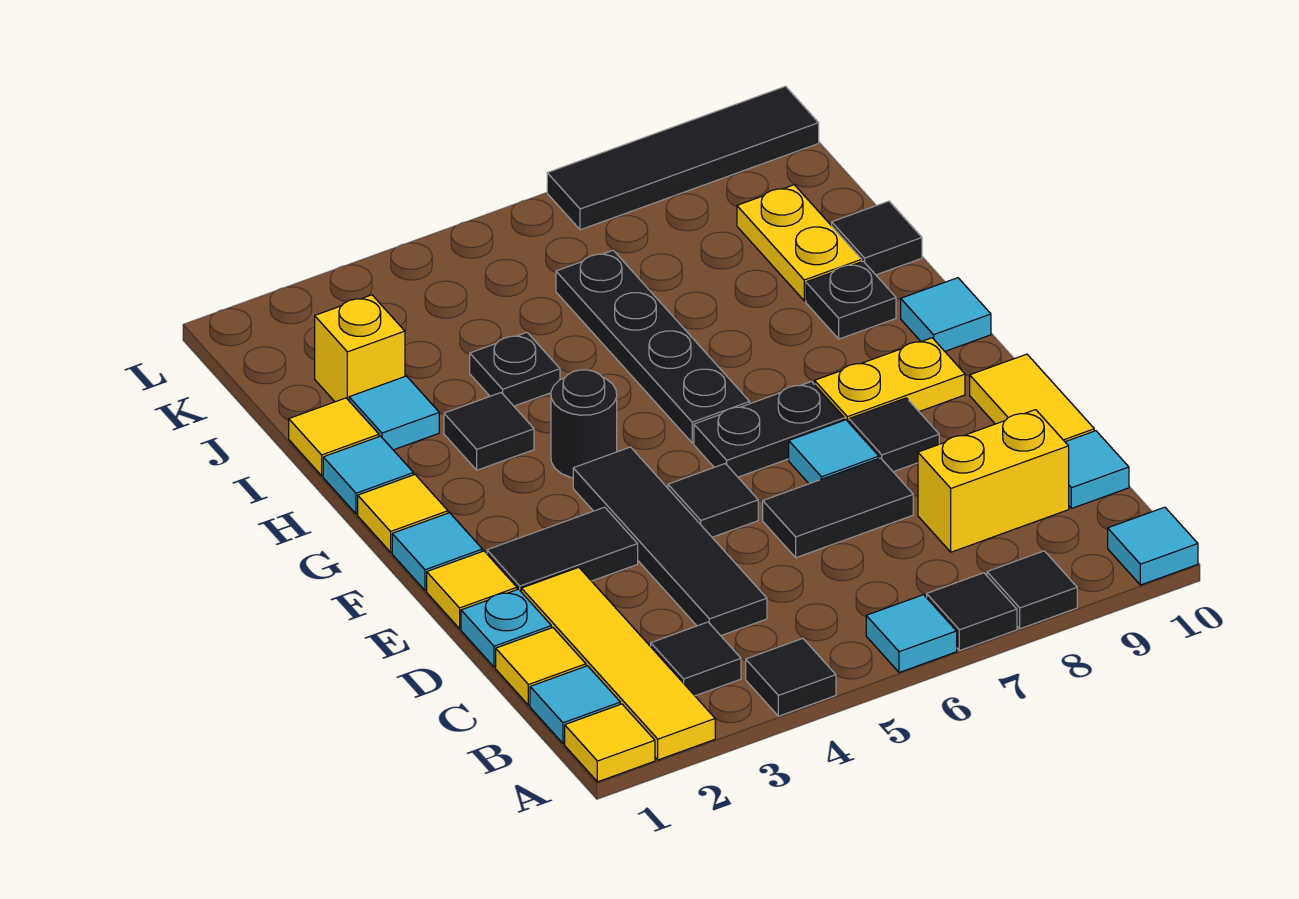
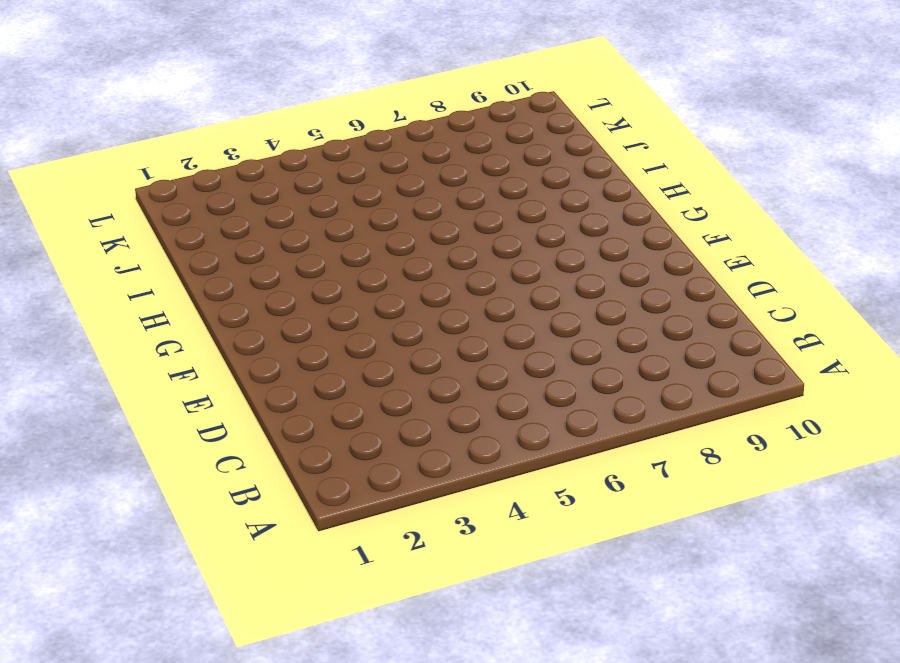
none -> yellow tile A1 level 1
none -> yellow tile A2:D2 level 1
none -> black tile A4 level 1
none -> cyan tile A6 level 1

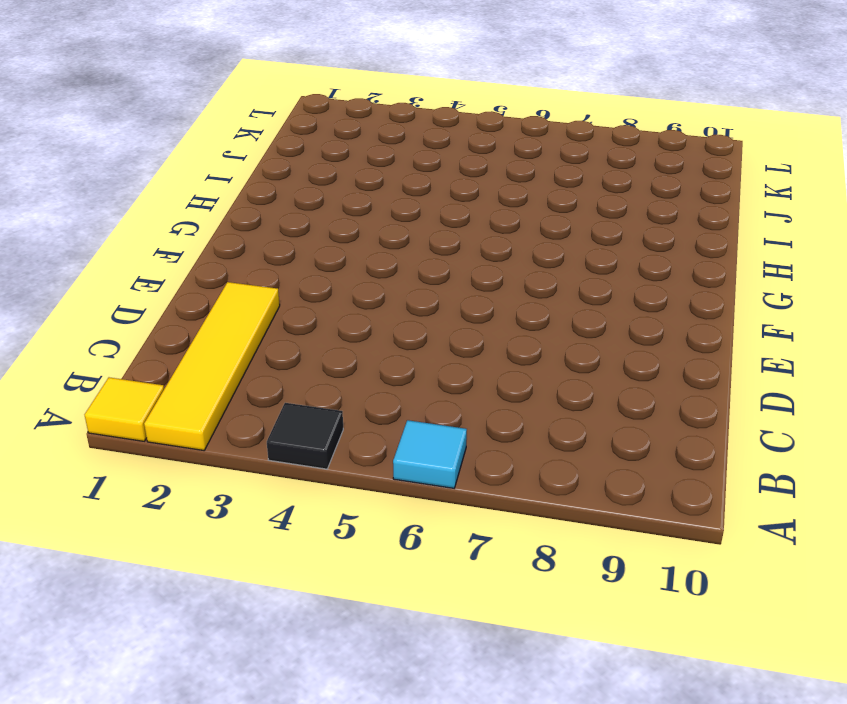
none -> black tile A7 level 1
none -> black tile A8 level 1
none -> cyan tile A10 level 1
none -> cyan tile B1 level 1

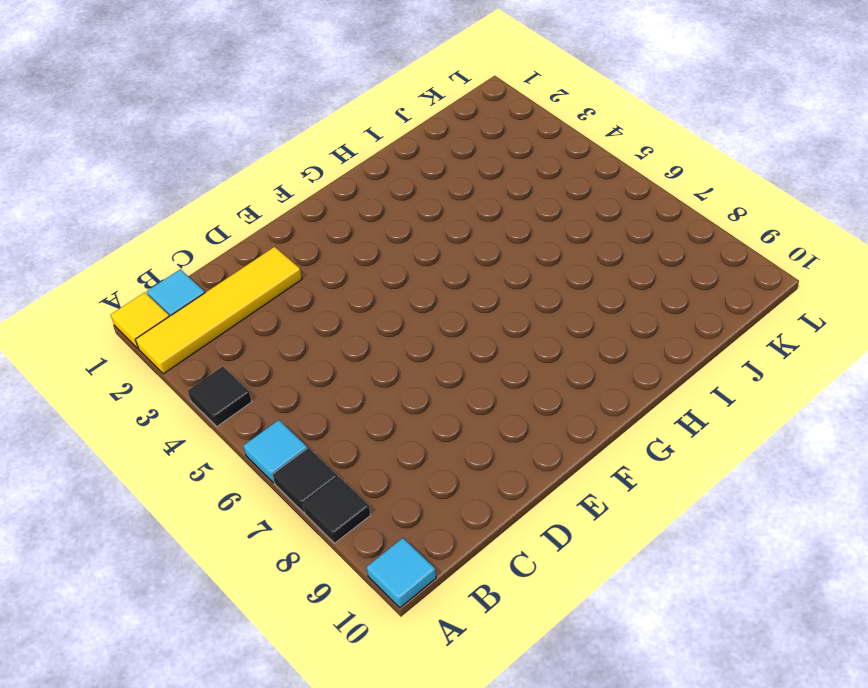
none -> black tile B3 level 1
none -> yellow tile C1 level 1
none -> black tile C4:F4 level 1
none -> yellow brick C8:C9 level 1

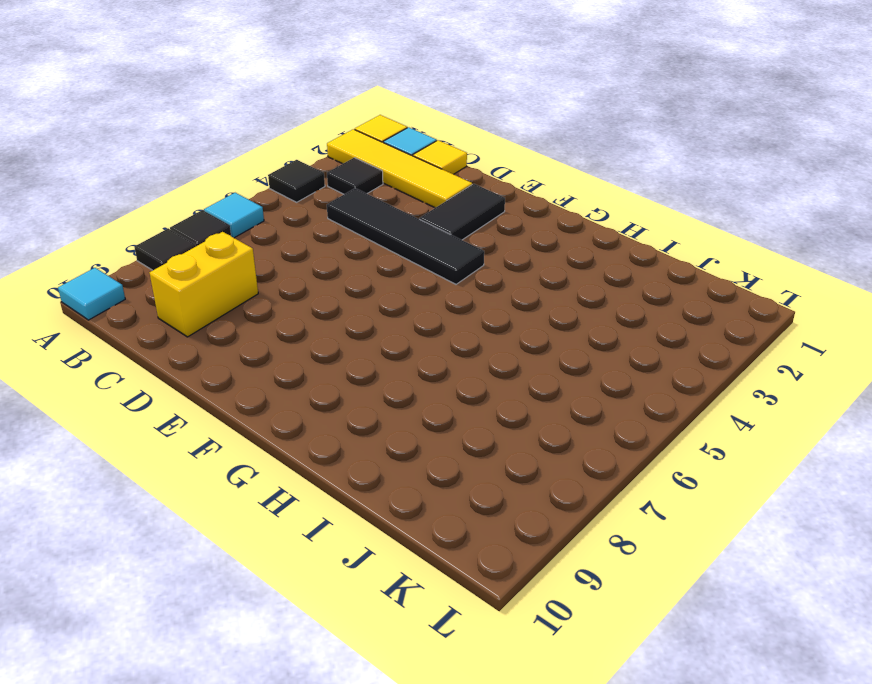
none -> cyan tile C10 level 1
none -> cyan plate D1 level 1
none -> black tile D6:D7 level 1
none -> yellow tile D10:E10 level 1

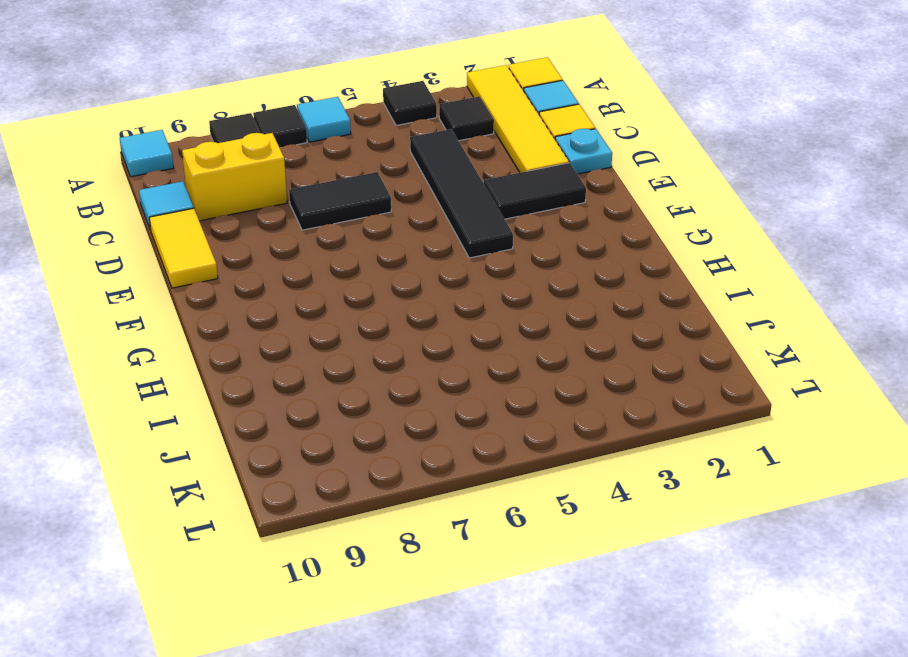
none -> yellow tile E1 level 1
none -> black tile E5 level 1
none -> cyan tile E7 level 1
none -> black tile E8 level 1

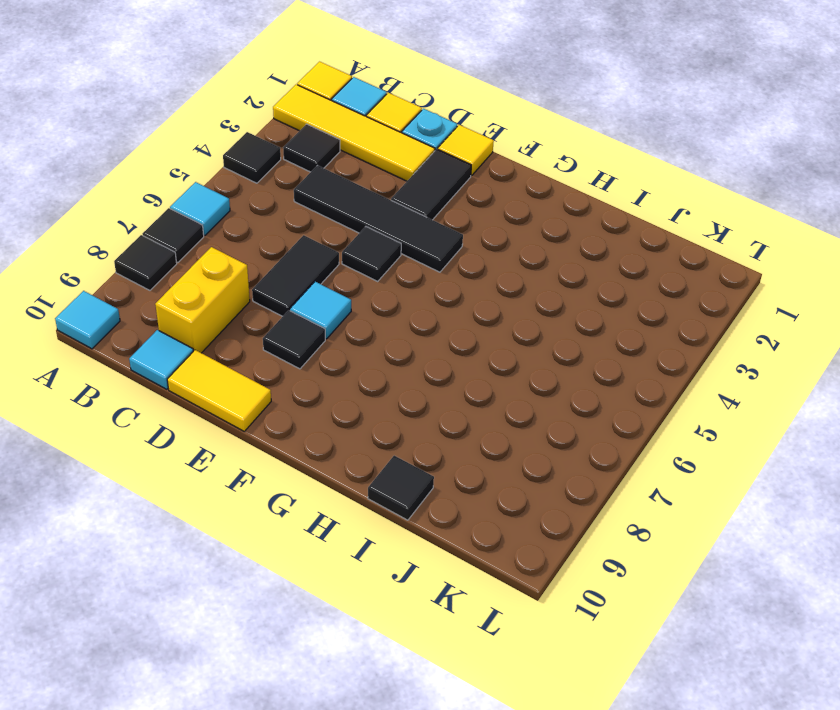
none -> cyan tile F1 level 1
none -> black plate F6:F7 level 1
none -> yellow plate F8:F9 level 1
none -> yellow tile G1 level 1

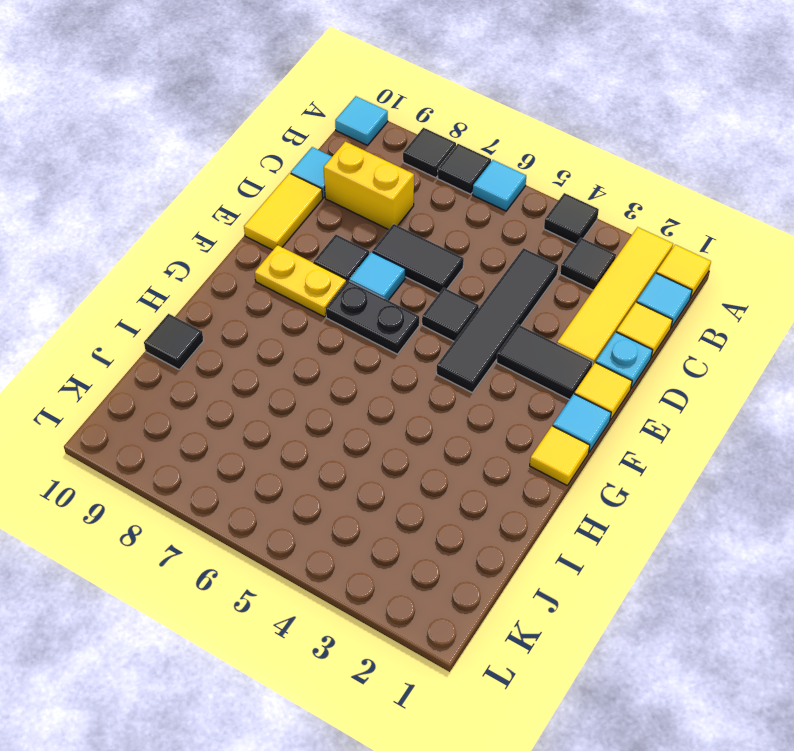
none -> black round brick G4 level 1
none -> black plate G6:J6 level 1
none -> cyan tile G10 level 1
none -> cyan tile H1 level 1

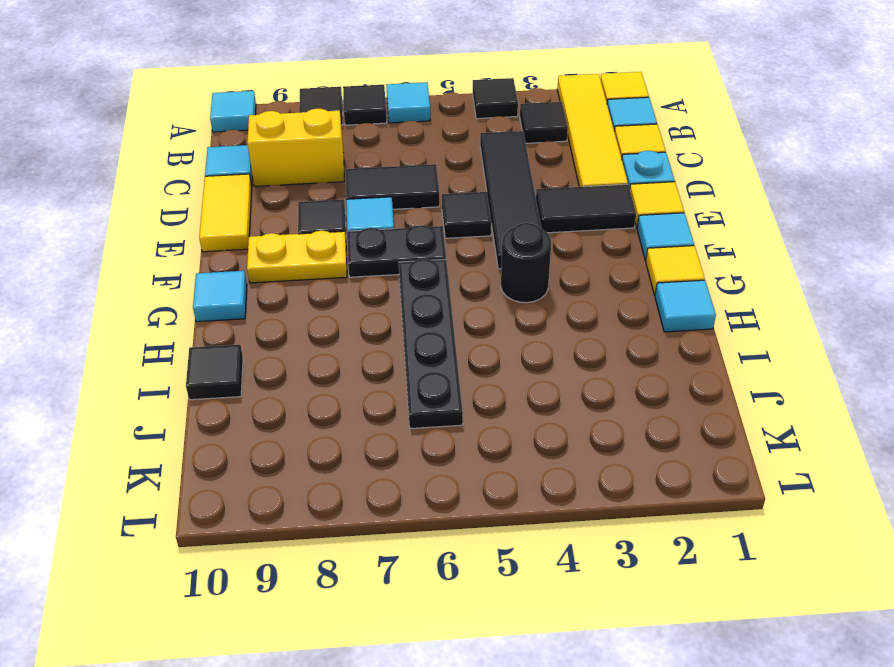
none -> black tile H3 level 1
none -> black plate H9 level 1
none -> yellow tile I1 level 1
none -> cyan tile I2 level 1

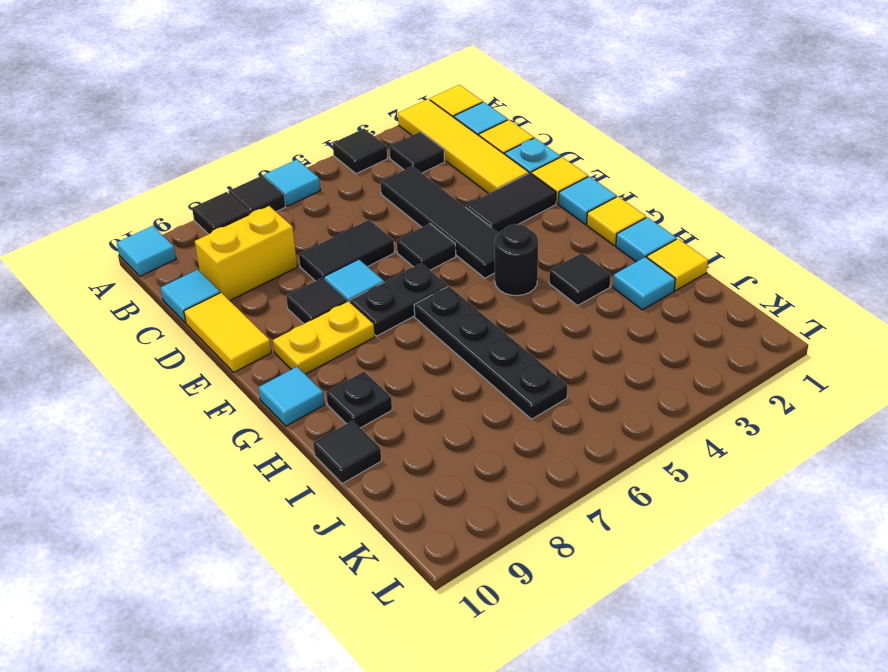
none -> black plate I4 level 1
none -> yellow plate I9:J9 level 1
none -> yellow brick J2 level 1
none -> black tile L7:L10 level 1

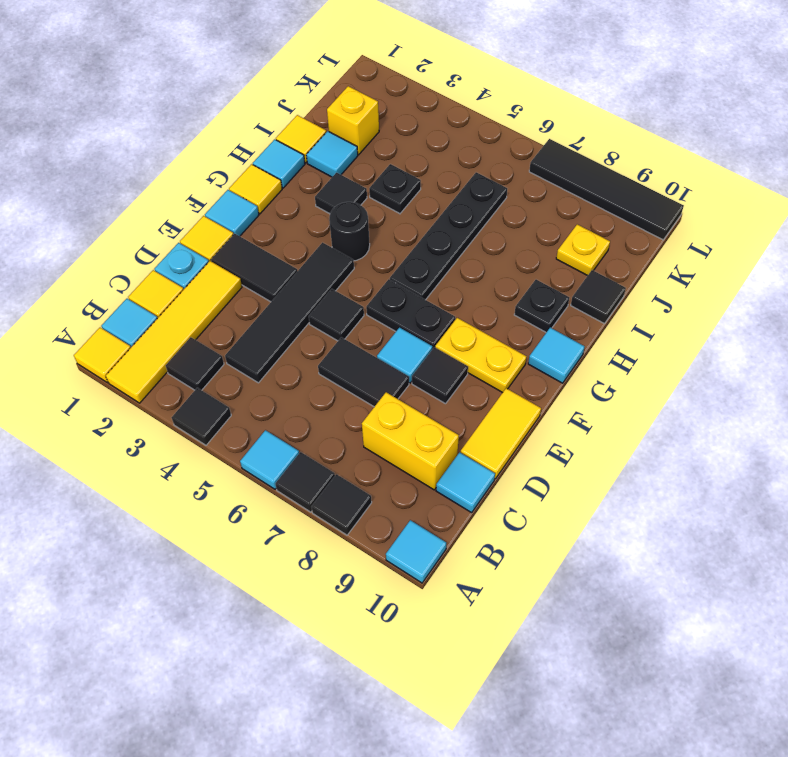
yellow plate J9 level 1 -> yellow plate I9:J9 level 1

